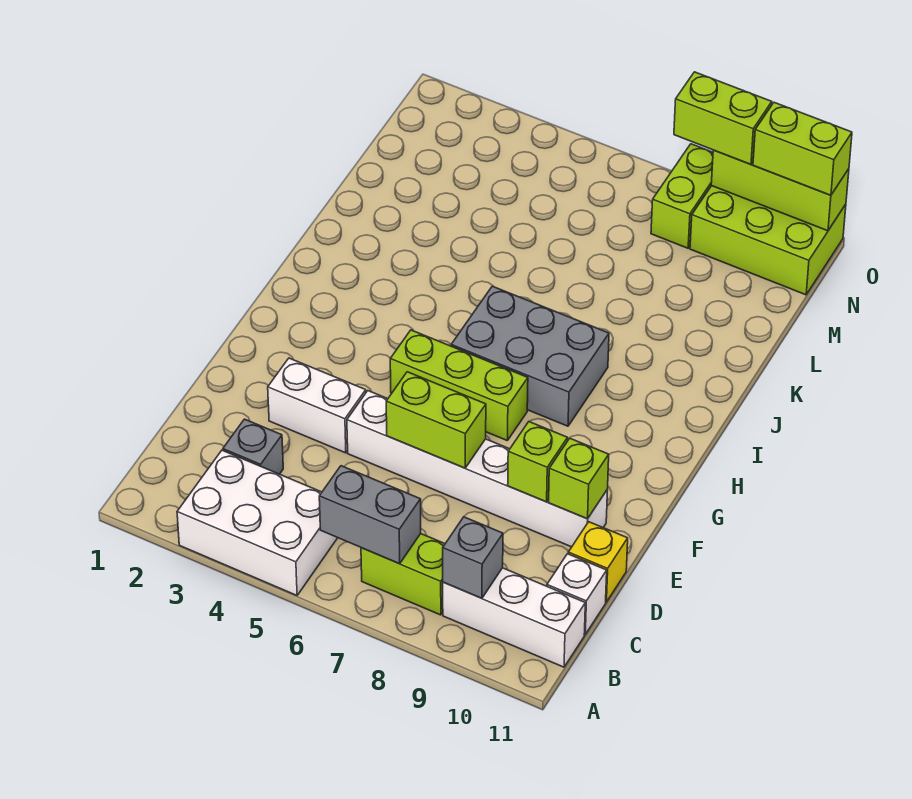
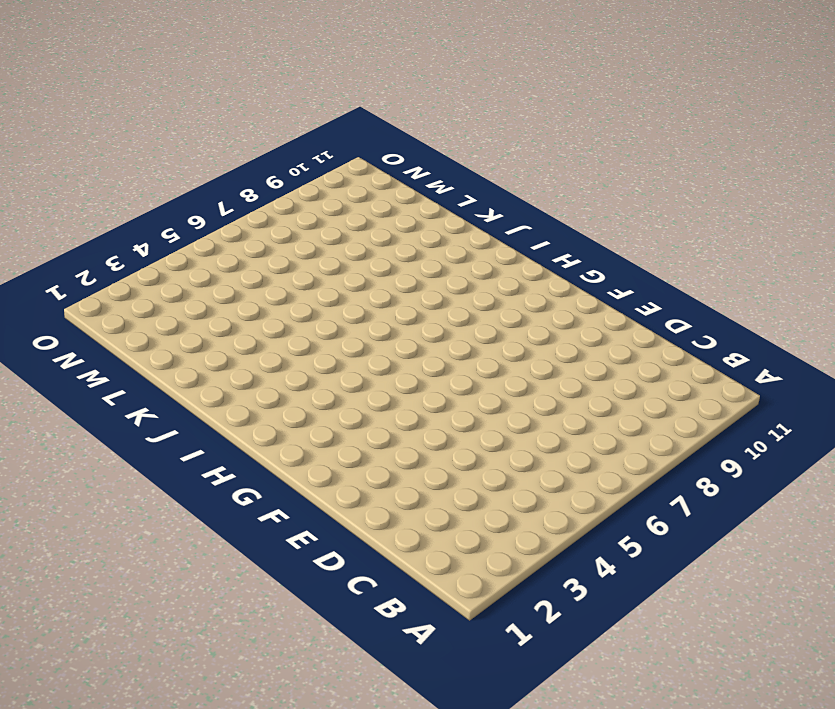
none -> white brick A3:B5 level 1
none -> lime brick B7:B8 level 1
none -> white brick B9:B11 level 1

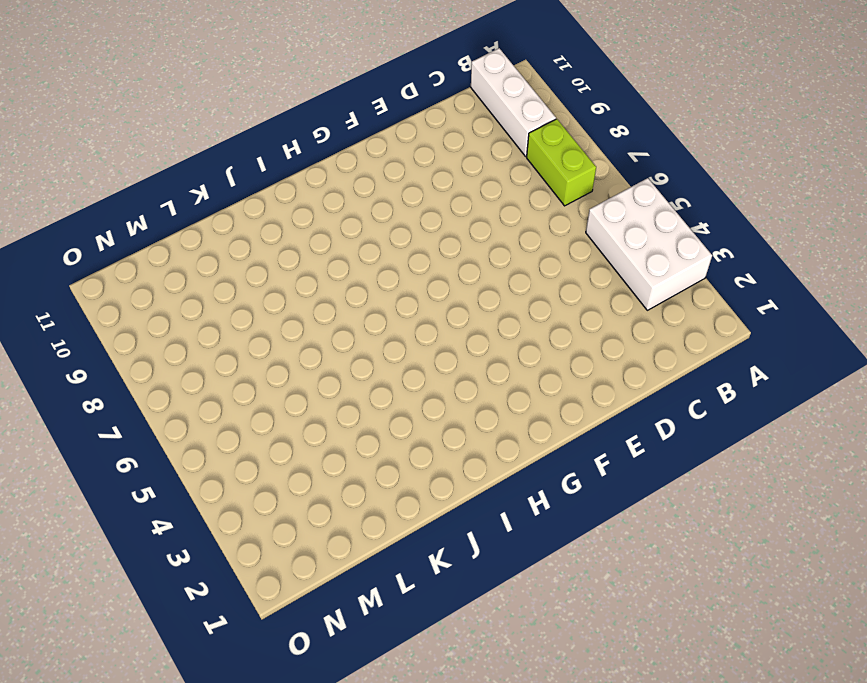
none -> grey brick C3 level 1
none -> white brick C11 level 1
none -> yellow brick D11 level 1

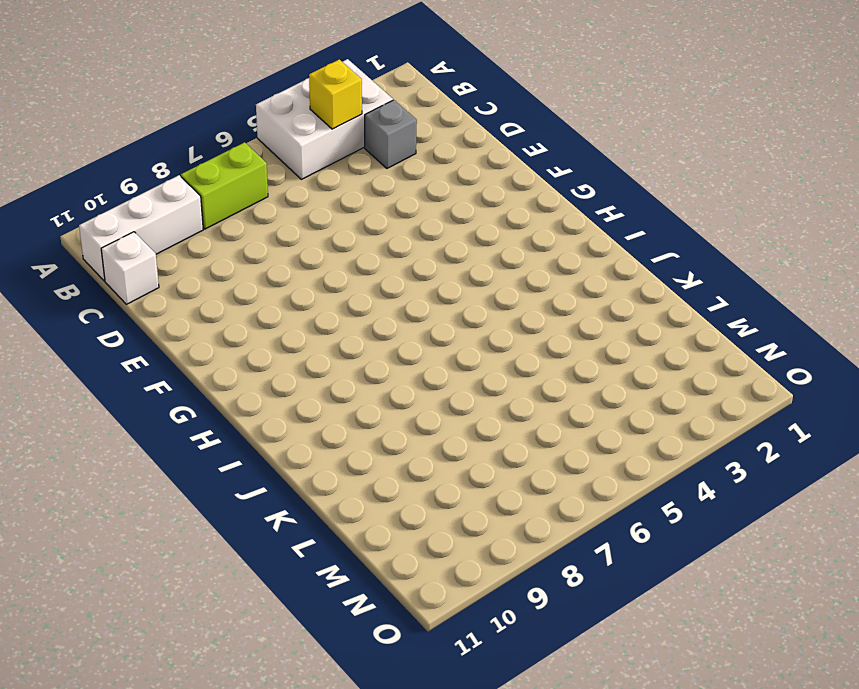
yellow brick B4 level 2 -> yellow brick D11 level 1
none -> white brick E3:E4 level 1
none -> white brick E5:E10 level 1
none -> lime brick G5:G7 level 1

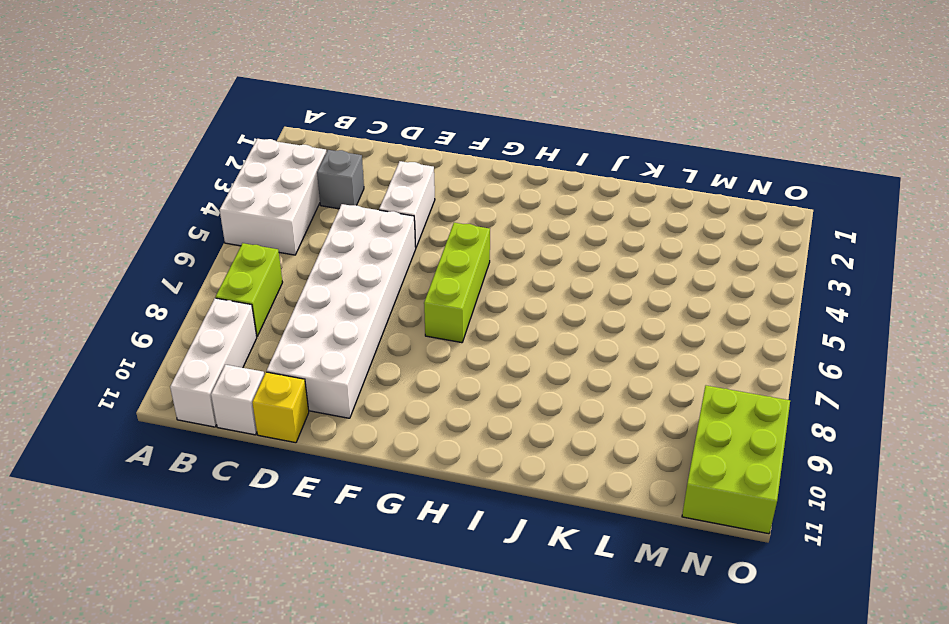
white brick D5:E10 level 1 -> white brick E5:E10 level 1
none -> grey brick H6:I8 level 1
none -> lime brick N8:O8 level 1
none -> grey brick B6:B7 level 2

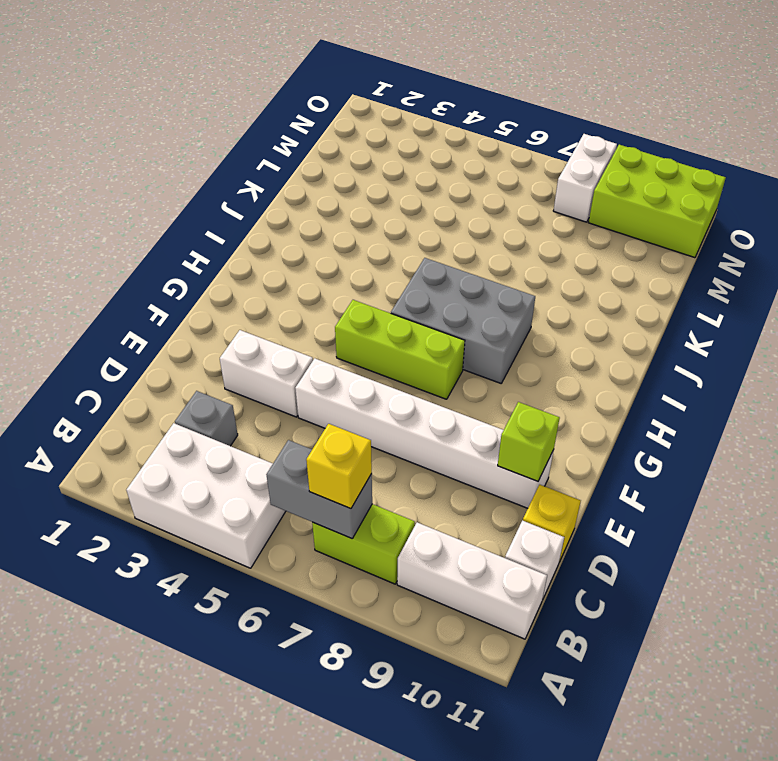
yellow brick B7 level 3 -> none
white brick N8:O8 level 1 -> lime brick N8:O8 level 1
none -> grey brick B9 level 2
none -> lime brick E6:E7 level 2
none -> lime brick E9 level 2

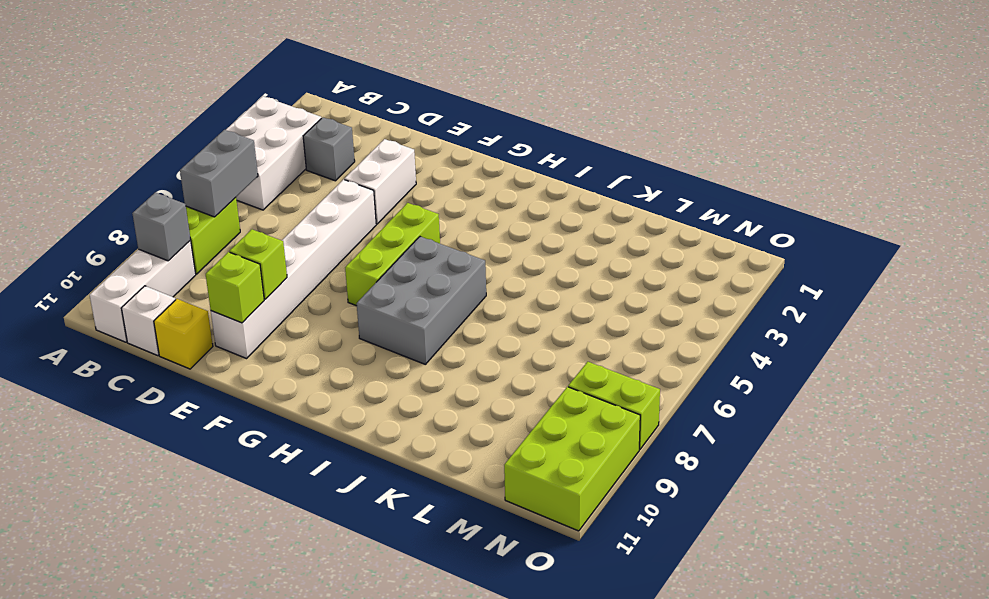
none -> lime brick E6:E7 level 2
none -> lime brick O9:O11 level 2
none -> lime brick O8:O9 level 3

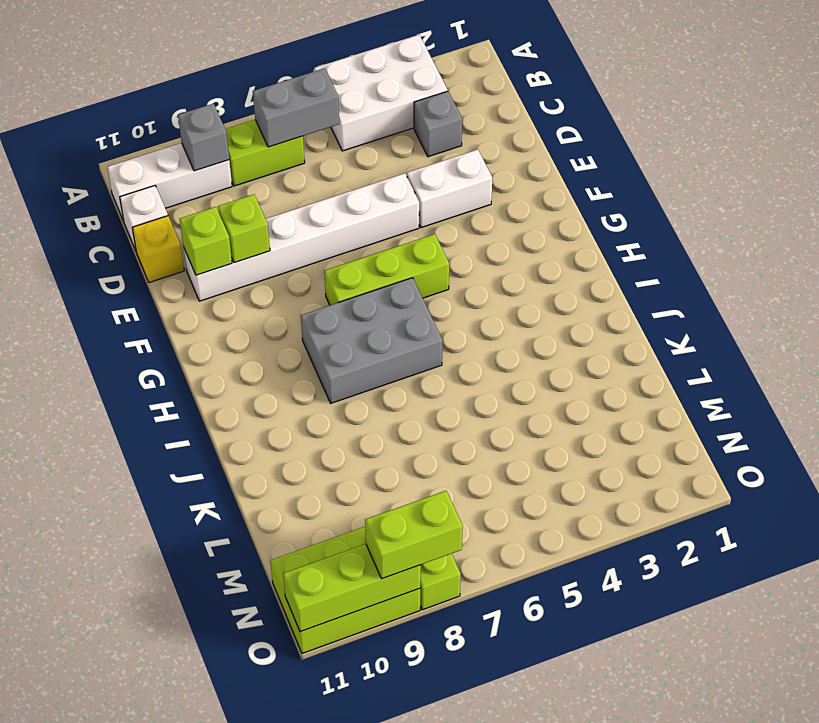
none -> lime brick E6:E7 level 2
none -> lime brick O10:O11 level 3

